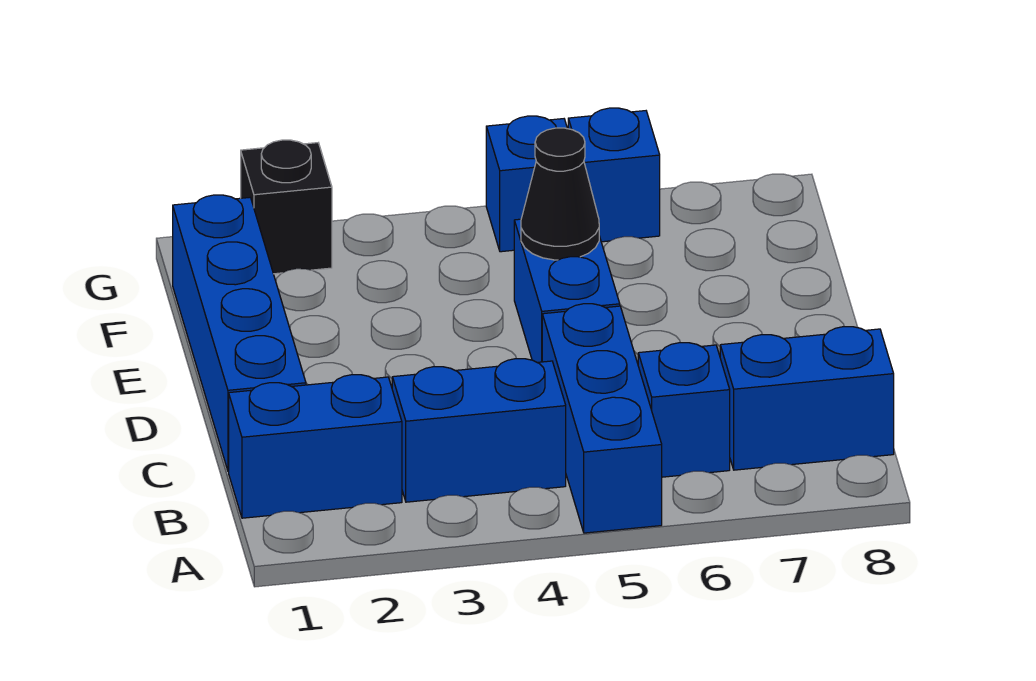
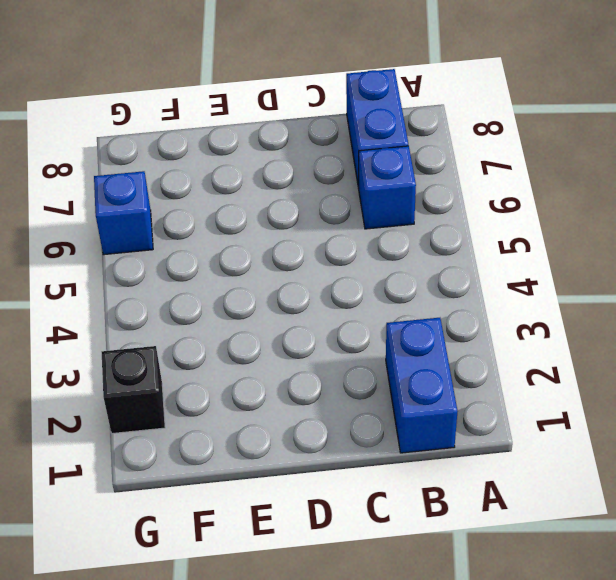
none -> blue brick A5:C5 level 1
none -> blue brick B3:B4 level 1

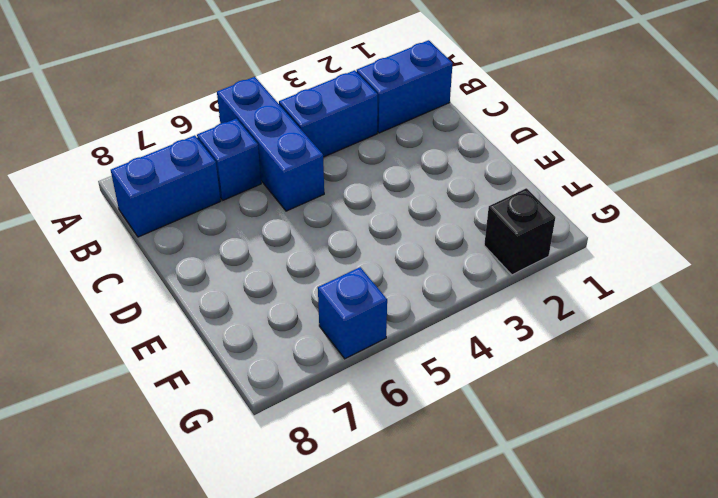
none -> blue brick C1:F1 level 1
none -> blue brick D5:E5 level 1

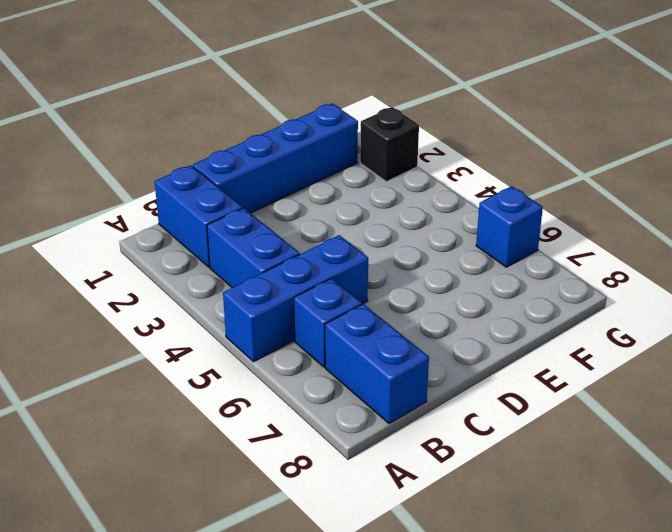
none -> blue brick D5:E5 level 1
none -> blue brick G5 level 1

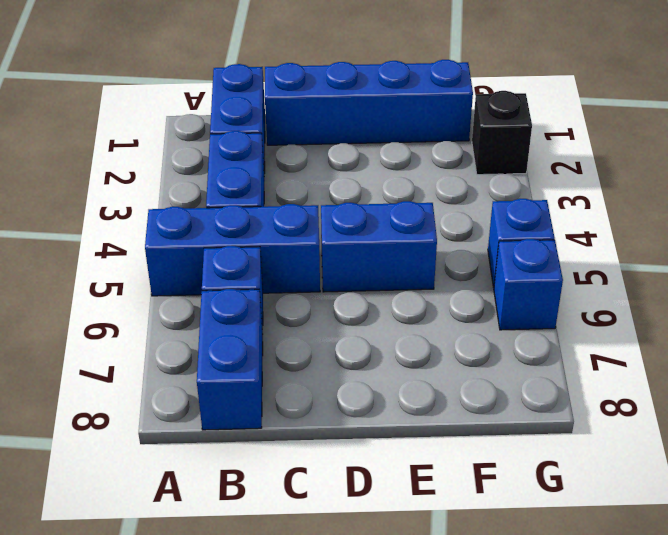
none -> black cone E5 level 2

